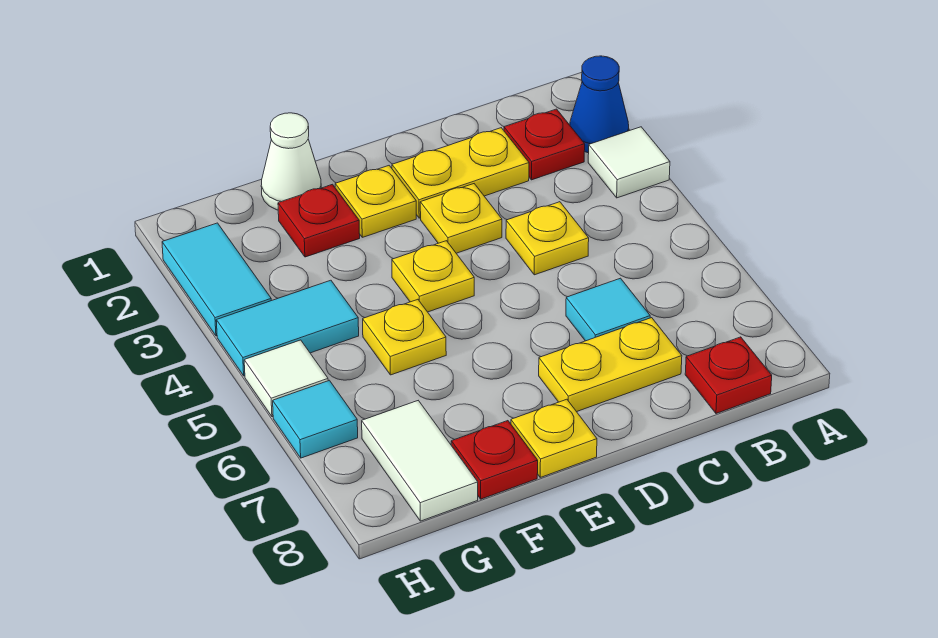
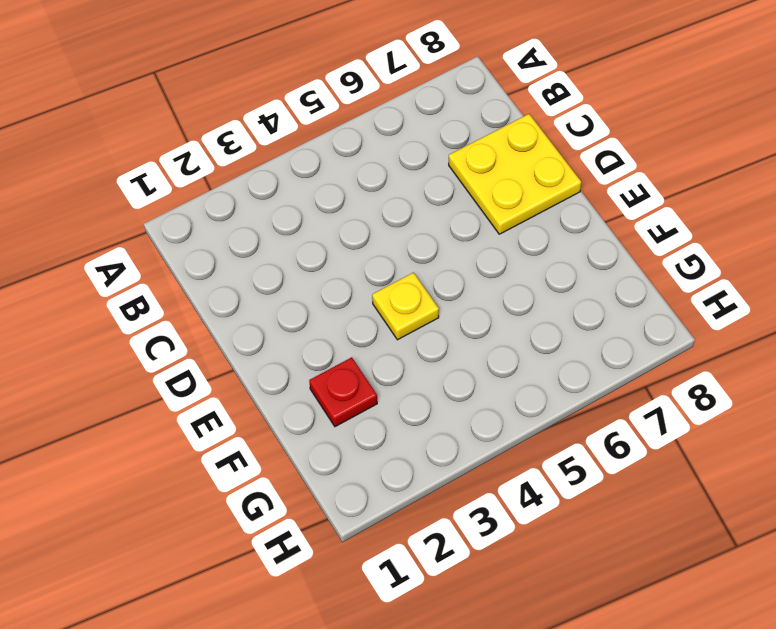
yellow plate C7:D8 level 1 -> yellow plate C7:D7 level 1
none -> blue cone A2 level 1
none -> white tile A3 level 1
none -> red plate B2 level 1

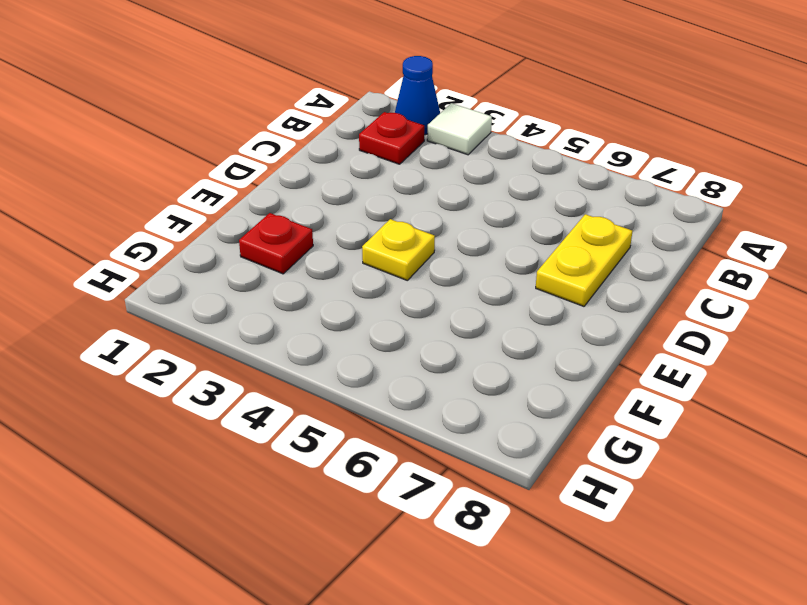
none -> red plate B8 level 1
none -> yellow plate C2:D2 level 1
none -> yellow plate C4 level 1

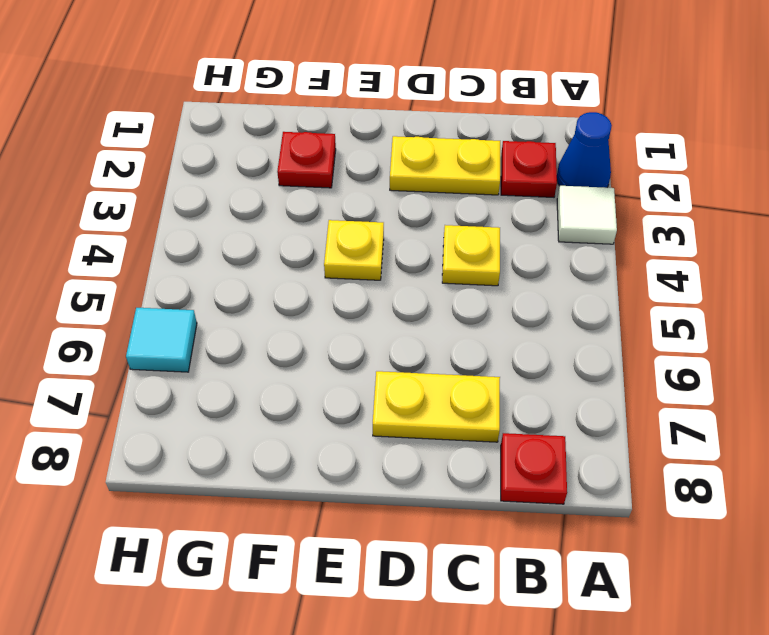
none -> cyan tile C6 level 1
none -> yellow plate D3 level 1
none -> yellow plate E2 level 1

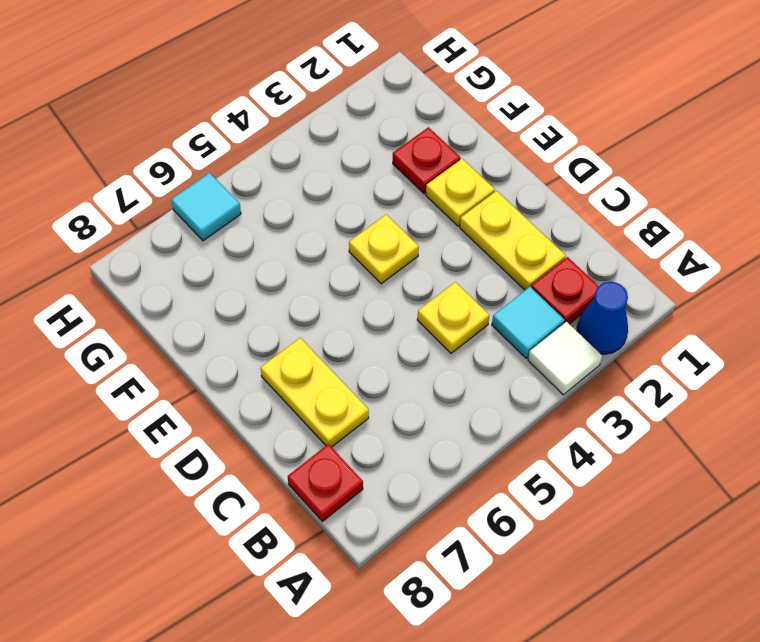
cyan tile B3 level 1 -> cyan tile C6 level 1
none -> yellow plate D3 level 1
none -> yellow plate E8 level 1
none -> white cone F1 level 1

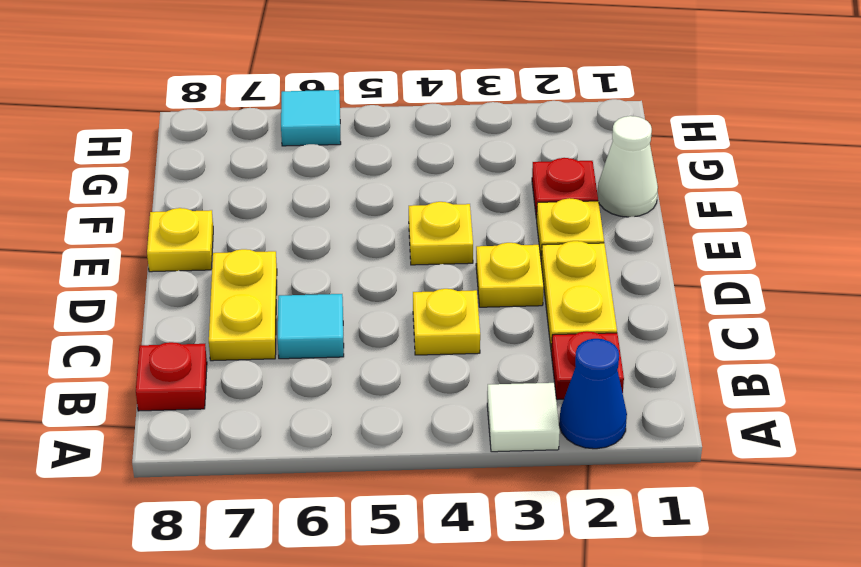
none -> yellow plate F5 level 1
none -> red plate F8 level 1
none -> cyan tile G4:H4 level 1

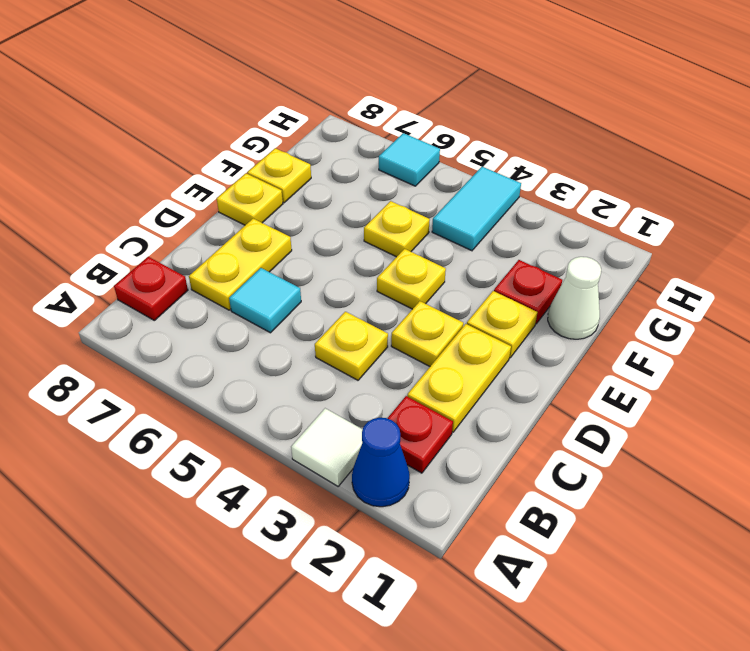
yellow plate F8 level 1 -> red plate F8 level 1
none -> white tile G7:G8 level 1
none -> cyan tile H2:H3 level 1
none -> white tile H5 level 1

